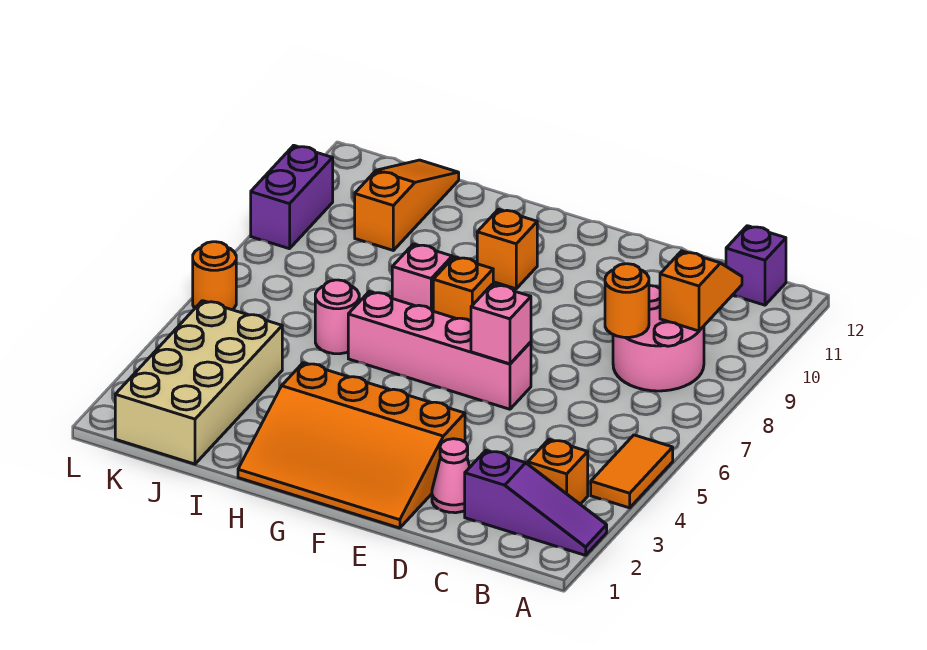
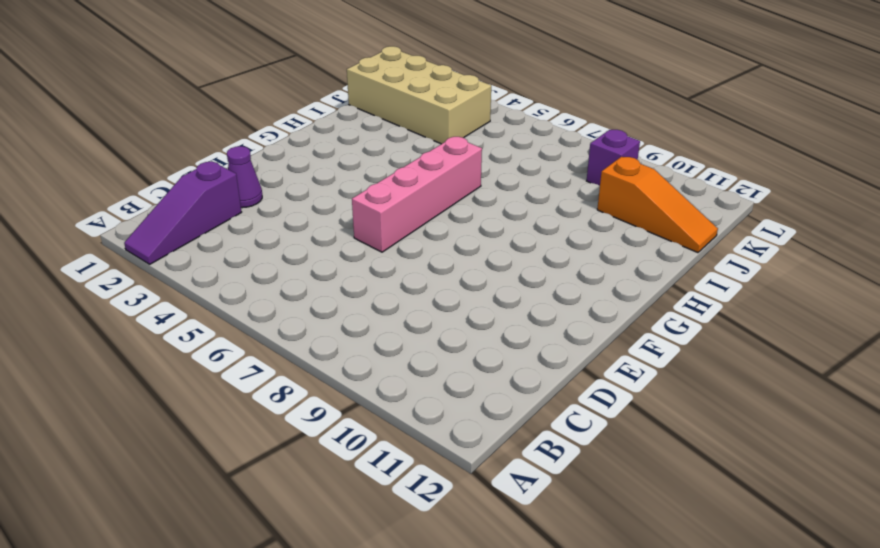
purple cone D2 level 1 -> pink cone D2 level 1
purple brick K9 level 1 -> purple brick B12 level 1
none -> orange tile A4:A5 level 1
none -> orange brick B3 level 1
none -> pink round brick B8:C9 level 1

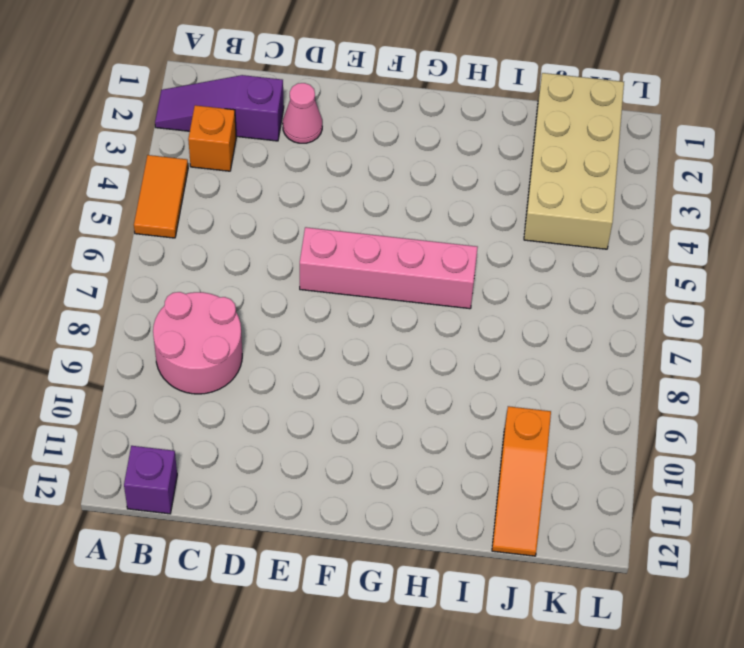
none -> orange slope E1:H3 level 1 top 3
none -> orange brick G8 level 1
none -> orange brick G10 level 1

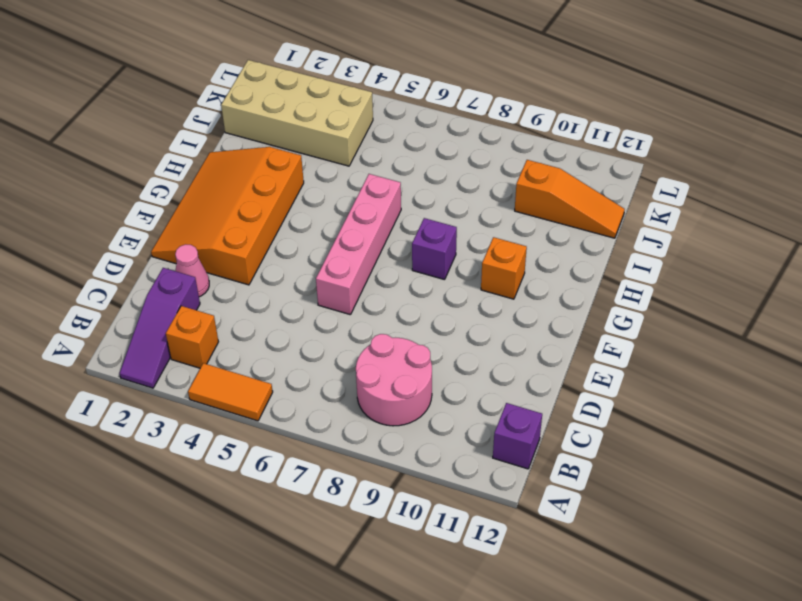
purple brick G8 level 1 -> orange brick G8 level 1
none -> pink brick H8 level 1
none -> pink round brick I6 level 1
none -> orange round brick L6 level 1

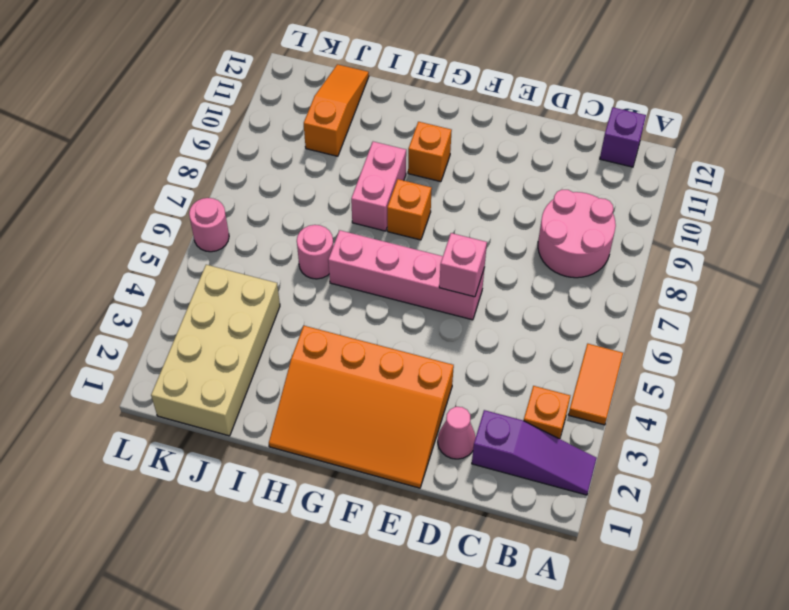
pink brick H8:H9 level 1 -> pink brick H8 level 1
pink round brick L6 level 1 -> orange round brick L6 level 1
none -> purple brick L9:L10 level 1
none -> orange slope B9:B10 level 2 top 9
none -> orange round brick C8 level 2

